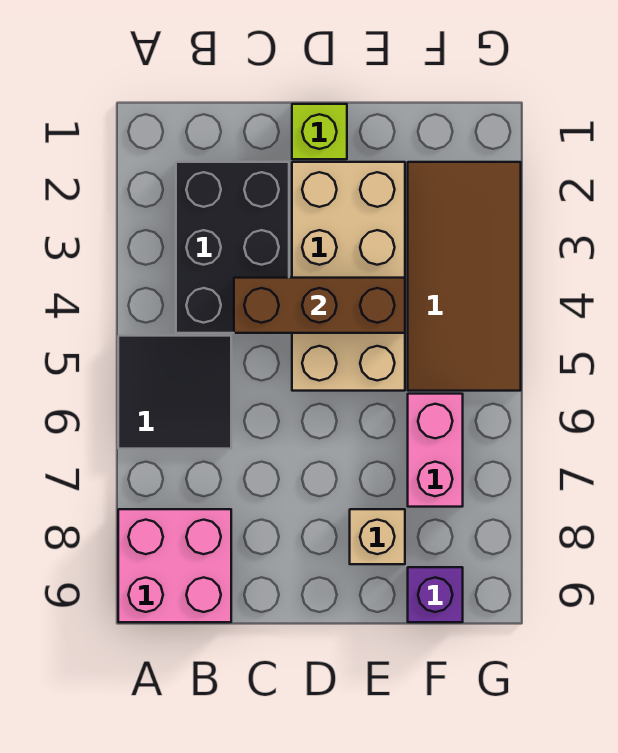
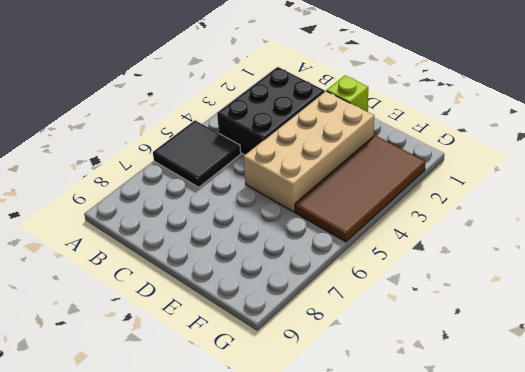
none -> pink brick A8:B9 level 1
none -> tan brick E8 level 1

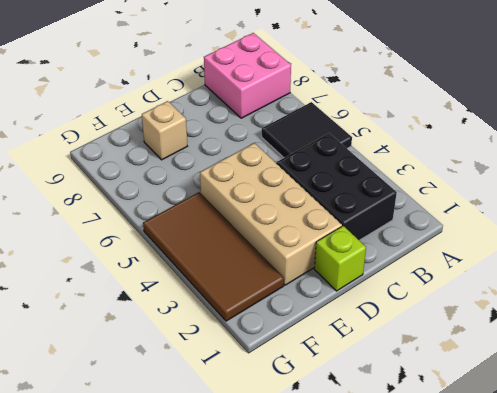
none -> pink brick F6:F7 level 1
none -> purple brick F9 level 1

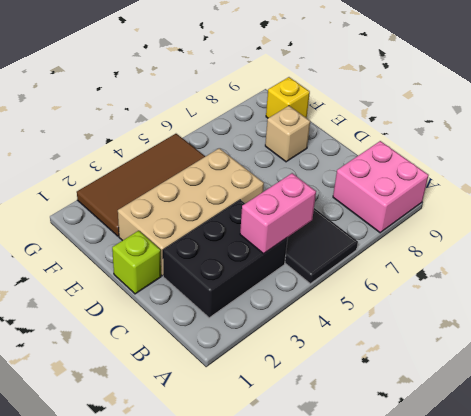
pink brick B4:B5 level 2 -> pink brick F6:F7 level 1
yellow brick F9 level 1 -> purple brick F9 level 1
none -> brown brick C4:E4 level 2

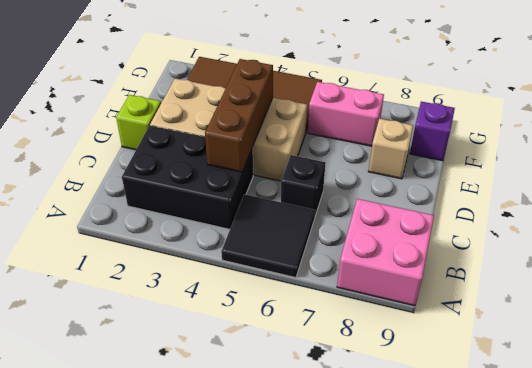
black brick C6 level 1 -> none

